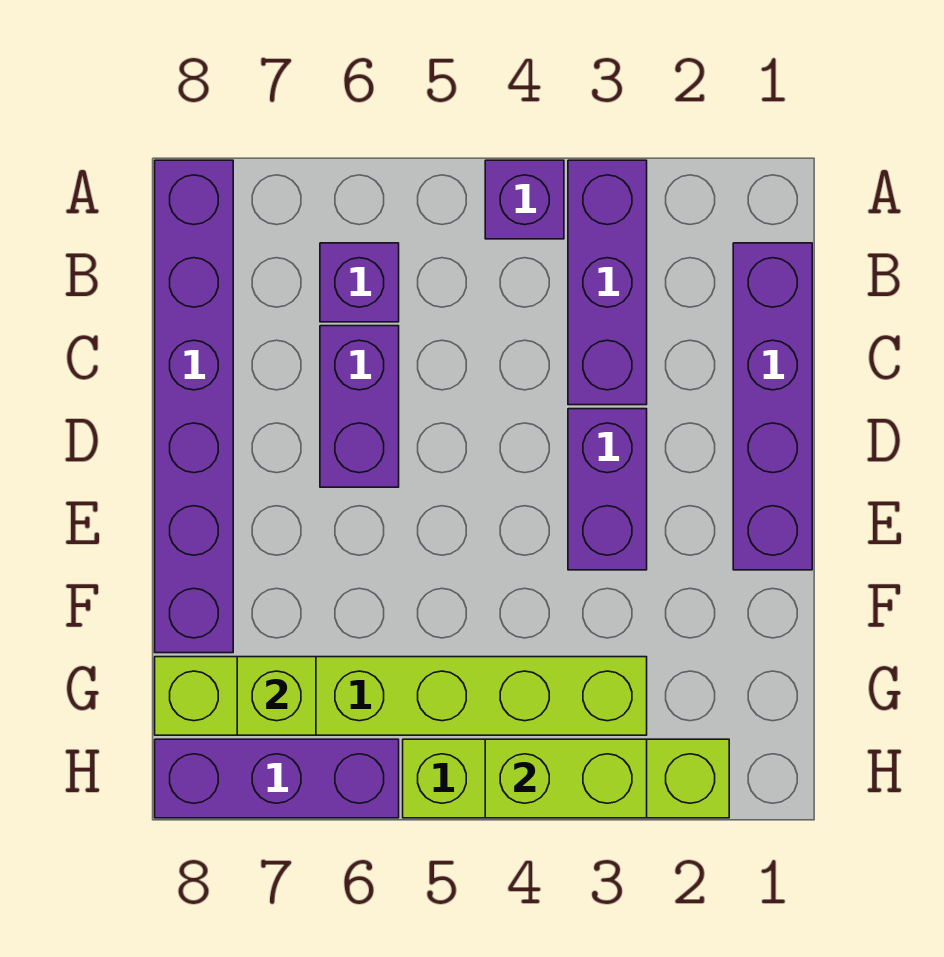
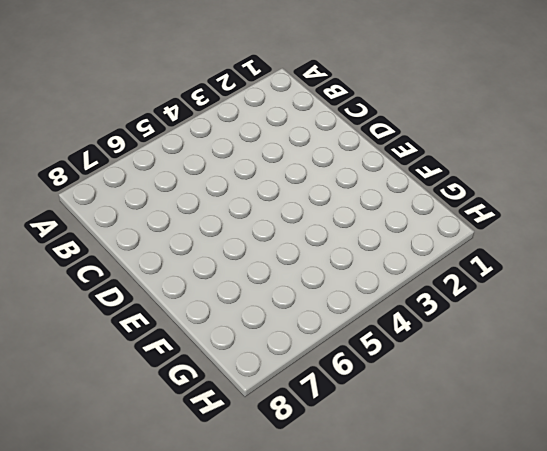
none -> purple brick A3:C3 level 1
none -> purple brick A4 level 1
none -> purple brick A8:F8 level 1

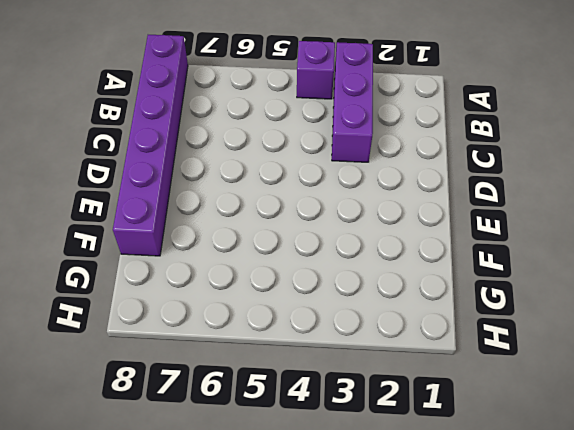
none -> purple brick B1:E1 level 1
none -> purple brick B6 level 1
none -> purple brick C6:D6 level 1

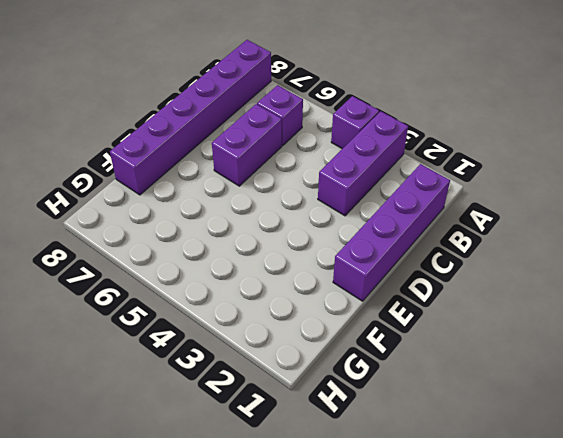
none -> purple brick D3:E3 level 1
none -> lime brick G3:G8 level 1
none -> lime brick H2:H5 level 1

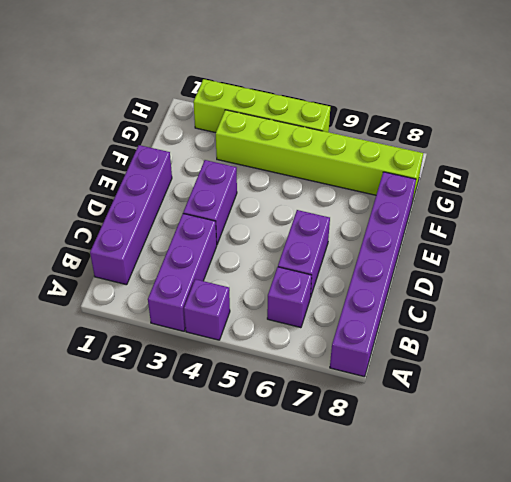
none -> purple brick H6:H8 level 1
none -> lime brick G7 level 2
none -> lime brick H3:H4 level 2

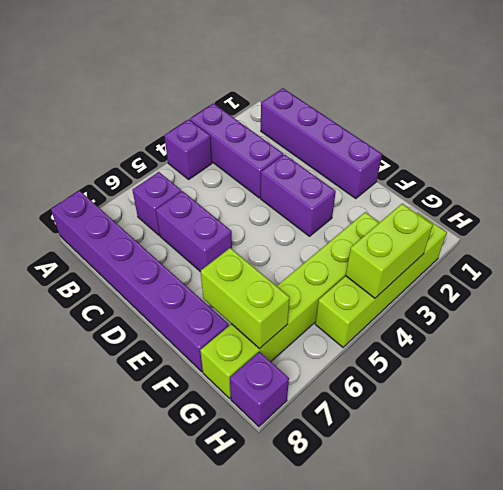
lime brick F7:G7 level 2 -> lime brick G7 level 2
purple brick H8 level 1 -> purple brick H6:H8 level 1

